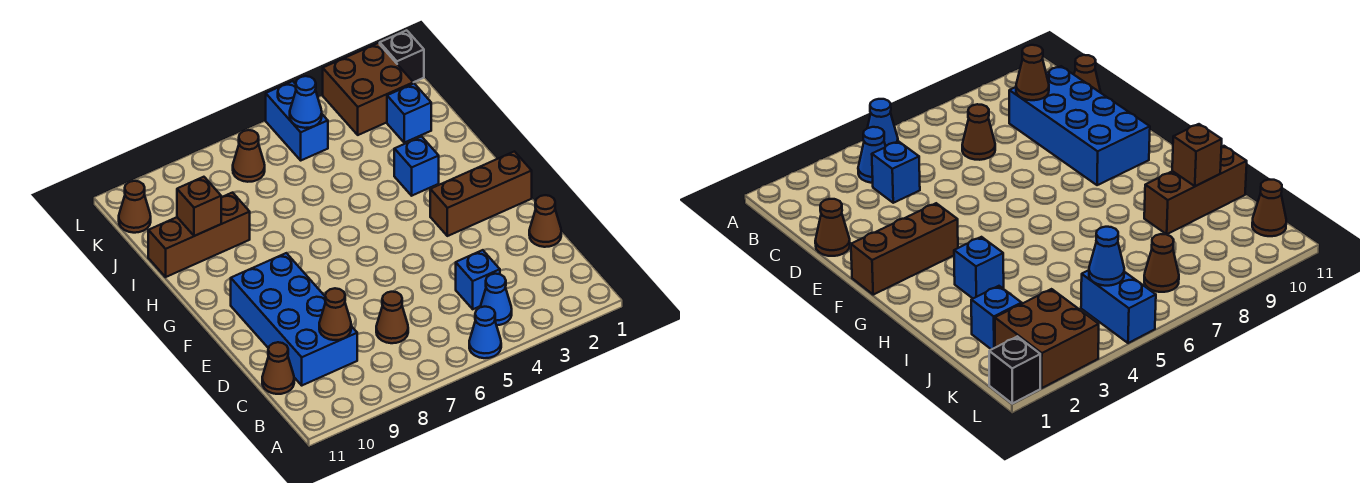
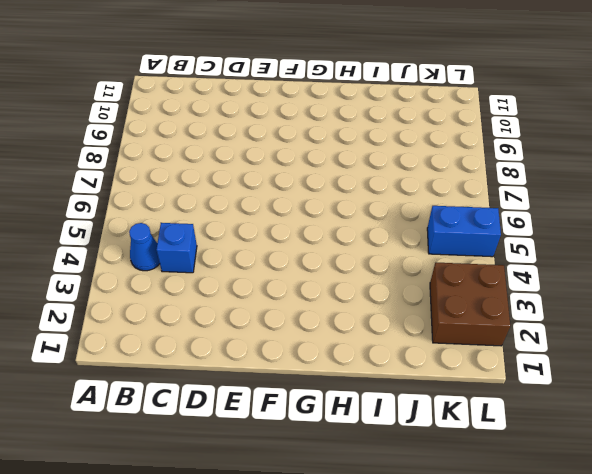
none -> blue cone A5 level 1
none -> brown cone C7 level 1
none -> blue brick C9:F10 level 1

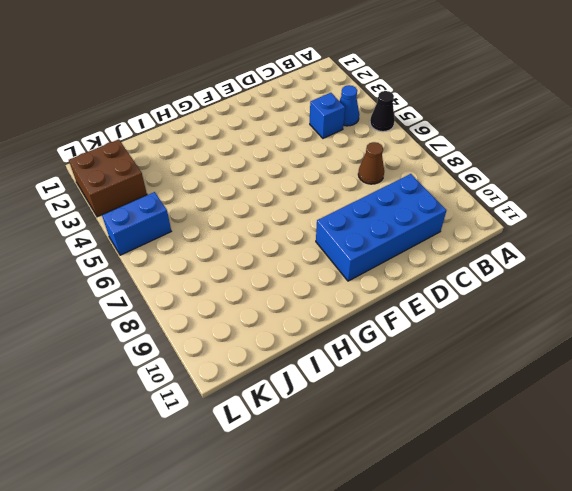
black cone A5 level 1 -> blue cone A5 level 1
none -> brown cone C11 level 1
none -> brown cone D1 level 1
none -> brown brick F1:F3 level 1

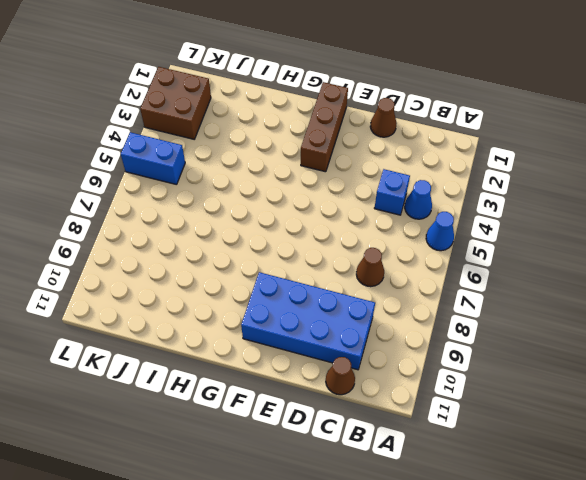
none -> blue brick H3 level 1
none -> brown brick I9:I11 level 1
none -> blue brick J2 level 1

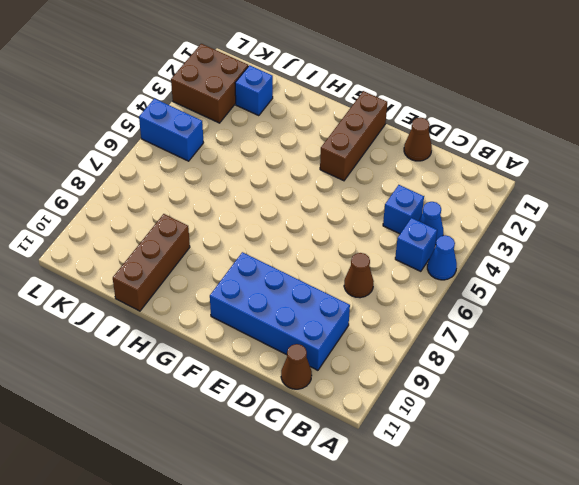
blue brick B5 level 1 -> blue brick H3 level 1
none -> brown cone K7 level 1
none -> brown cone K11 level 1
none -> black brick L1 level 1

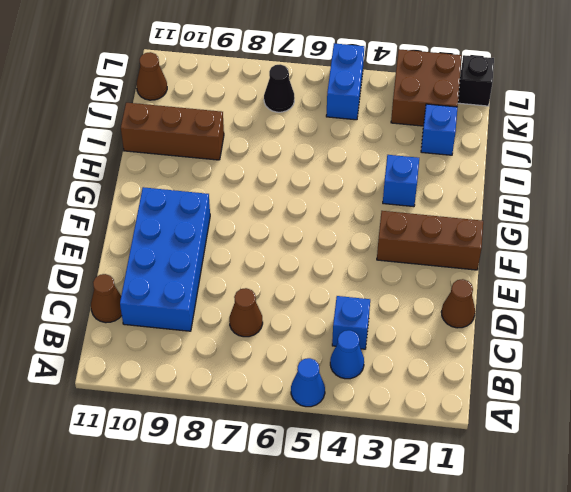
black cone K7 level 1 -> brown cone K7 level 1
none -> brown cone C9 level 2
none -> brown brick I10 level 2
none -> blue cone K5 level 2

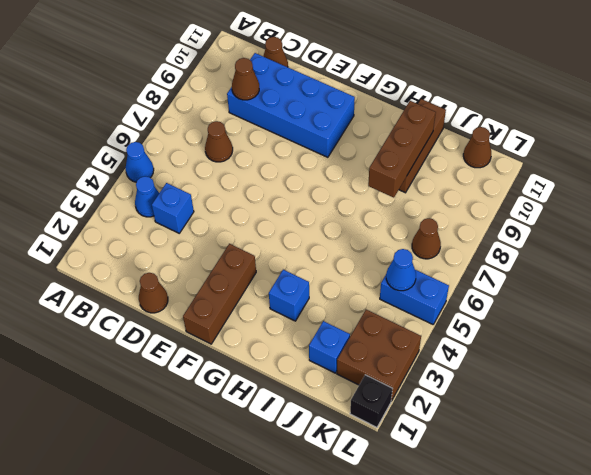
brown brick I8:I10 level 2 -> brown brick I10 level 2

